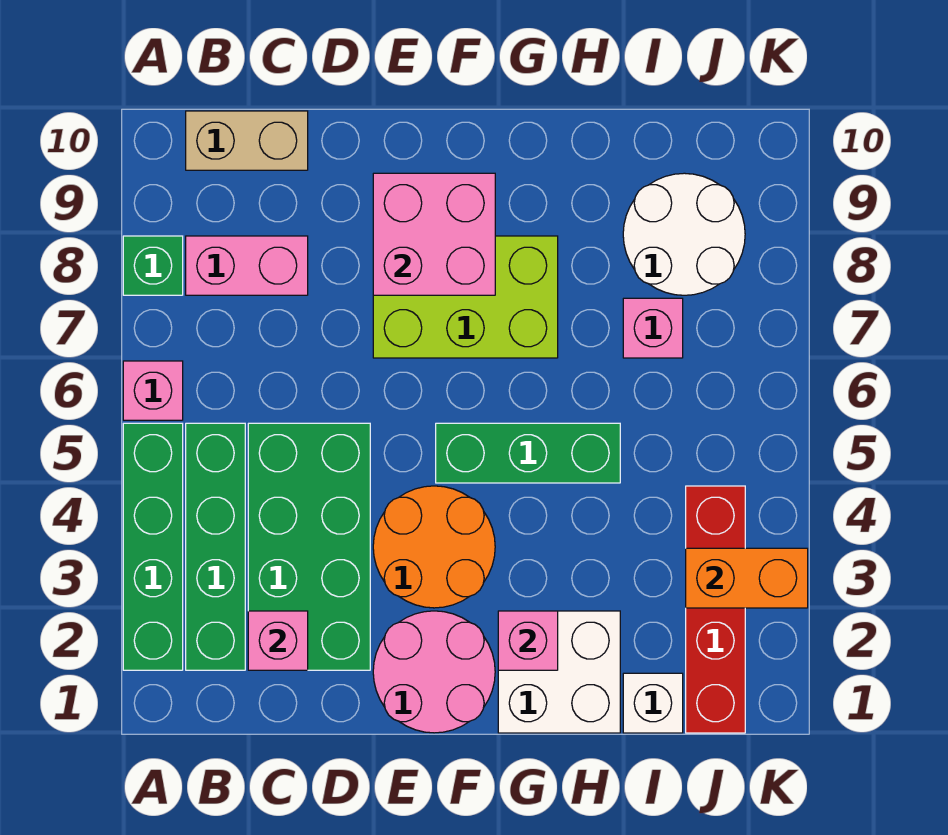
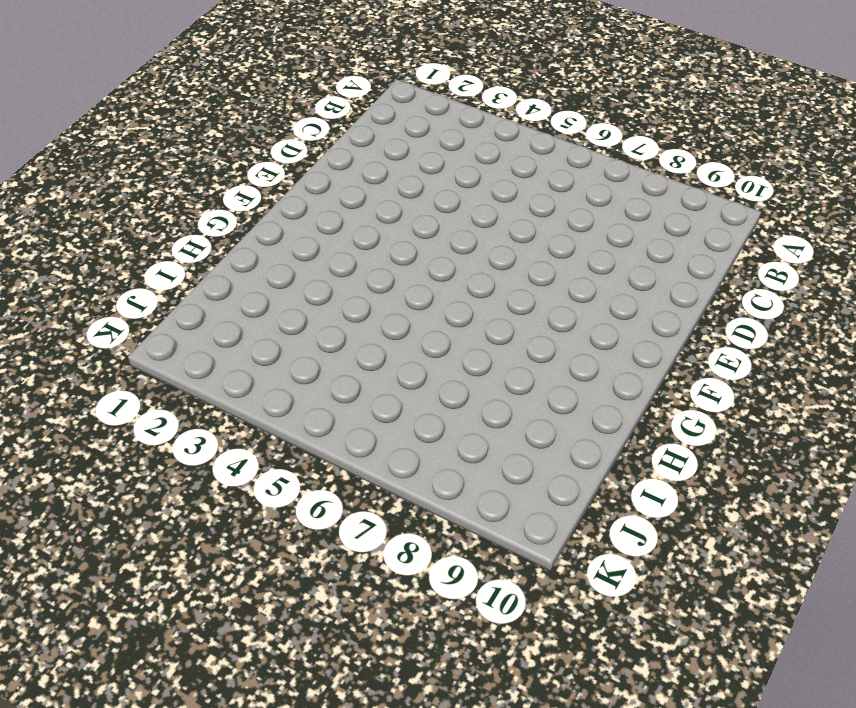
none -> green brick A2:A5 level 1
none -> pink brick A6 level 1
none -> green brick A8 level 1

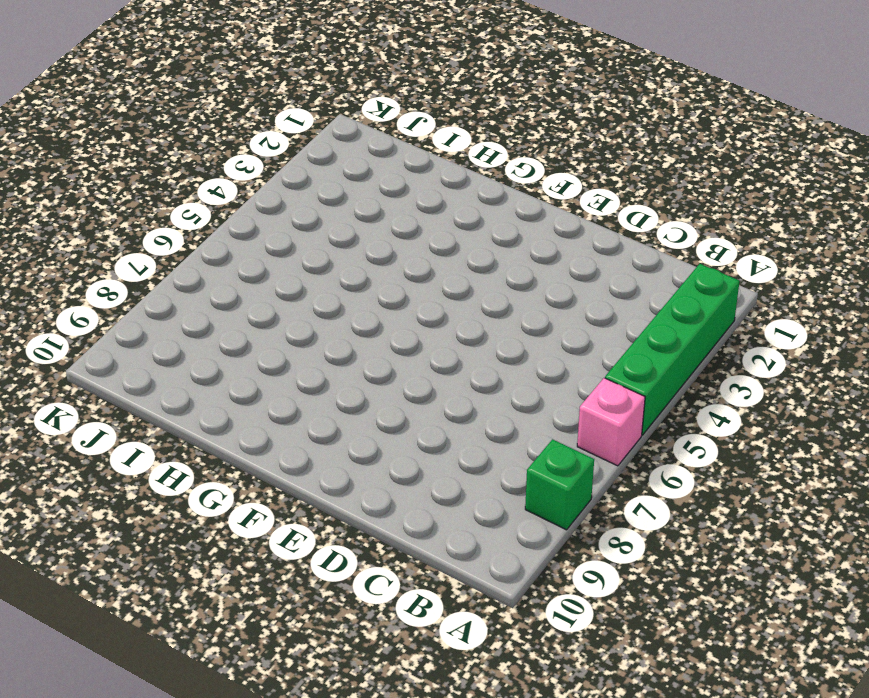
none -> green brick B2:B5 level 1
none -> pink brick B8:C8 level 1
none -> tan brick B10:C10 level 1

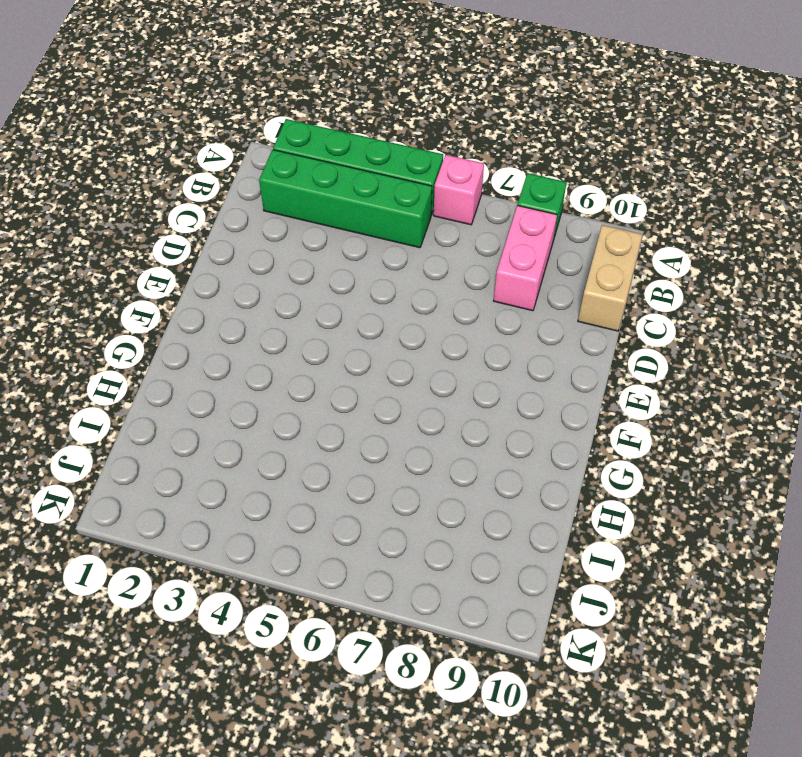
none -> green brick C2:D5 level 1
none -> pink round brick E1:F2 level 1
none -> orange round brick E3:F4 level 1

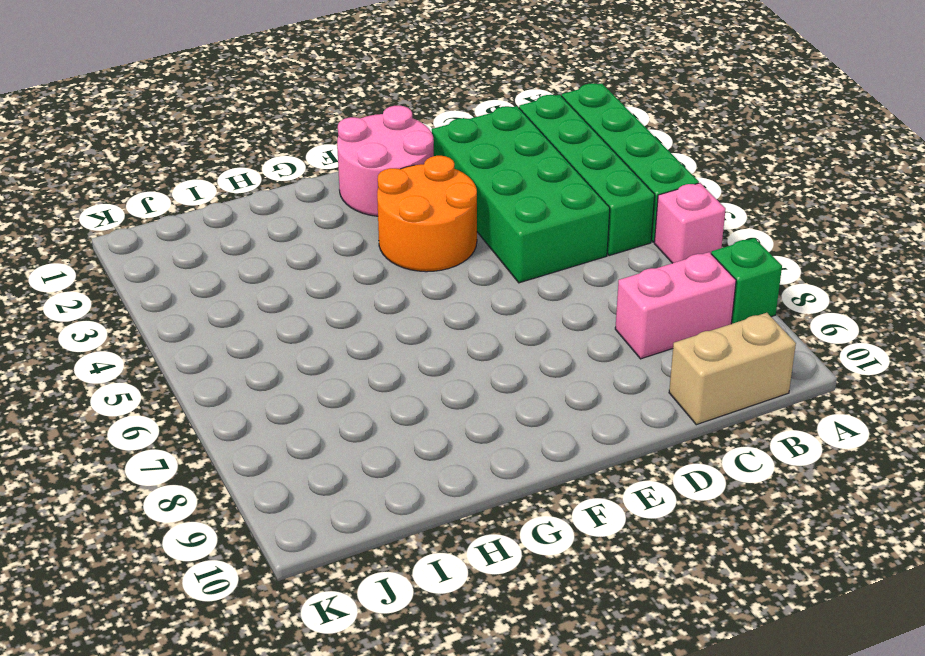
none -> lime brick E7:G8 level 1
none -> green brick F5:H5 level 1
none -> white brick G1:H2 level 1

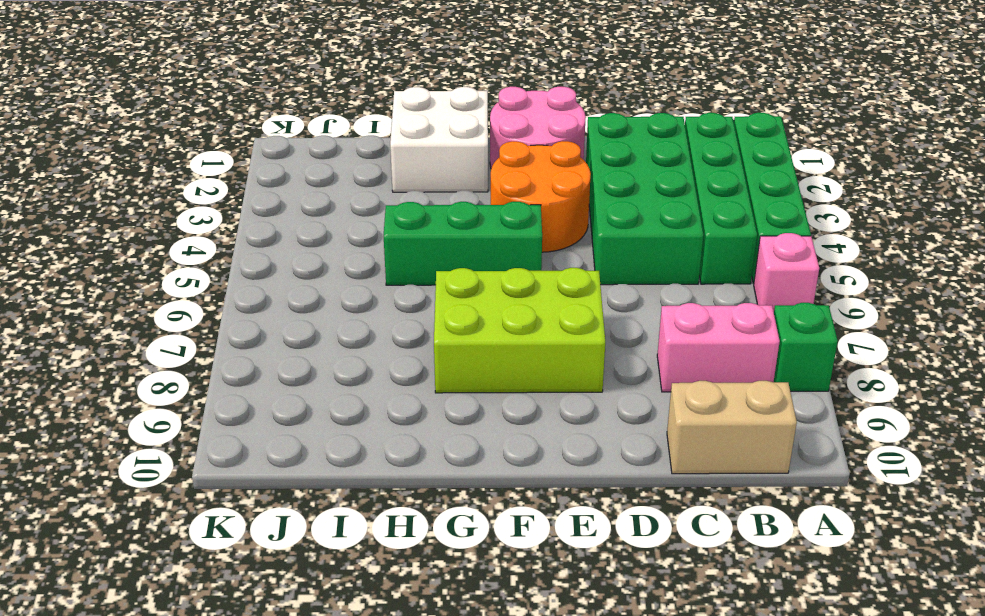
none -> white brick I1 level 1
none -> pink brick I7 level 1
none -> white round brick I8:J9 level 1

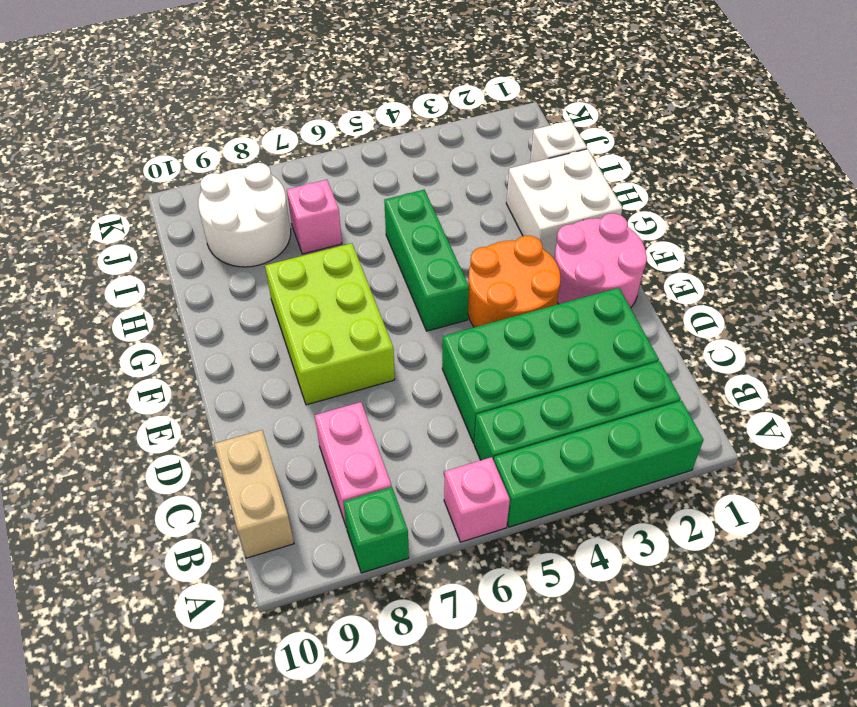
none -> red brick J1:J4 level 1
none -> pink brick C2 level 2
none -> pink brick E8:F9 level 2

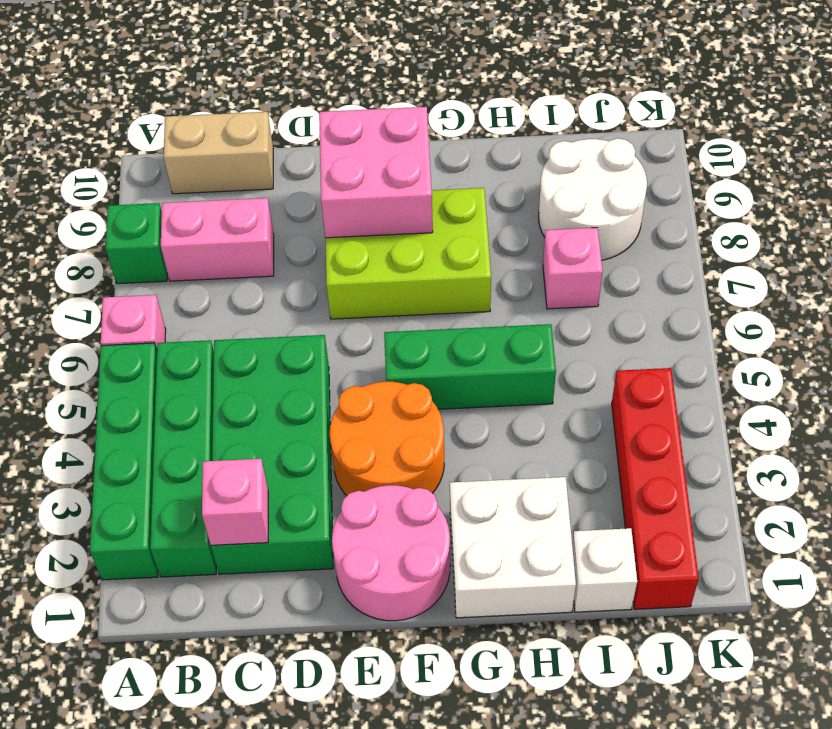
none -> pink brick G2 level 2
none -> orange brick J3:K3 level 2

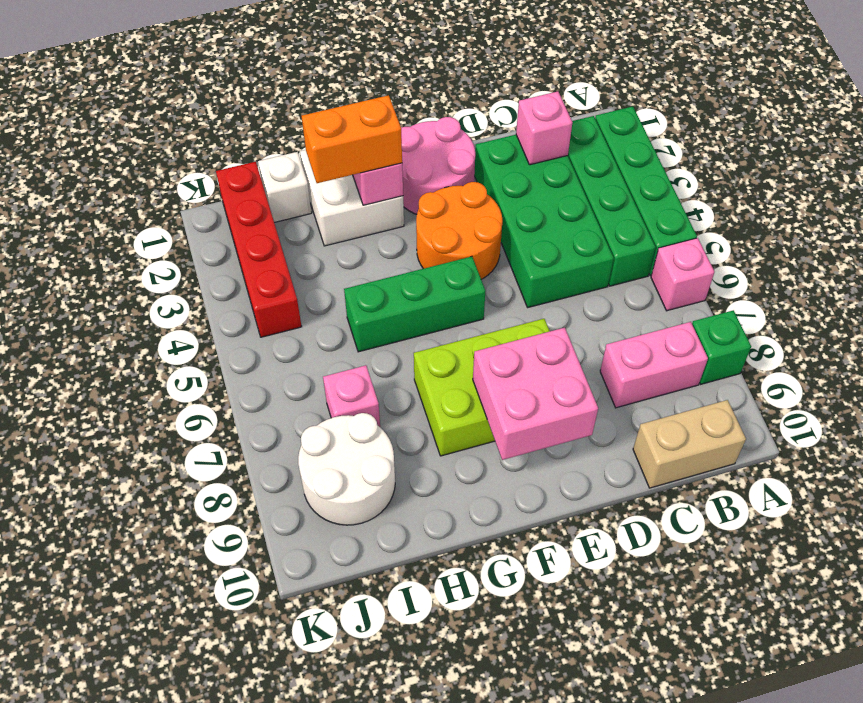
orange brick G2:H2 level 3 -> orange brick J3:K3 level 2

